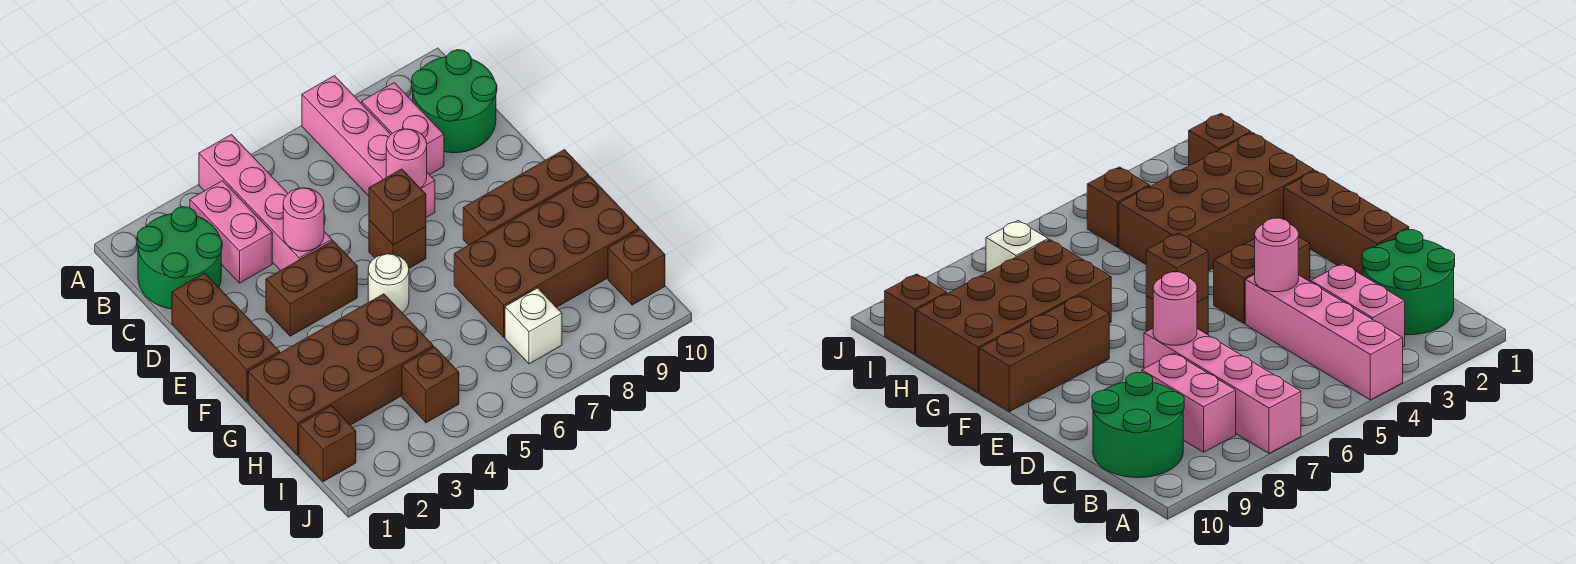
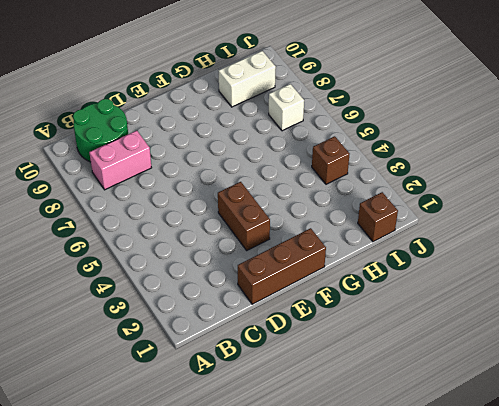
white brick H9:I9 level 1 -> brown brick G7:H10 level 1
none -> pink brick A4:D4 level 1
none -> pink brick A7:D7 level 1
none -> green round brick B1:C2 level 1

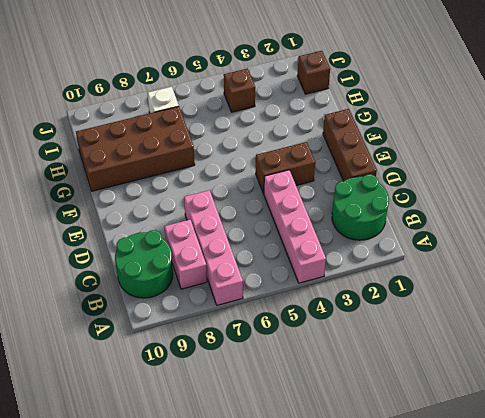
none -> pink brick B3:C3 level 1
none -> brown brick E6 level 1
none -> white round brick F5 level 1

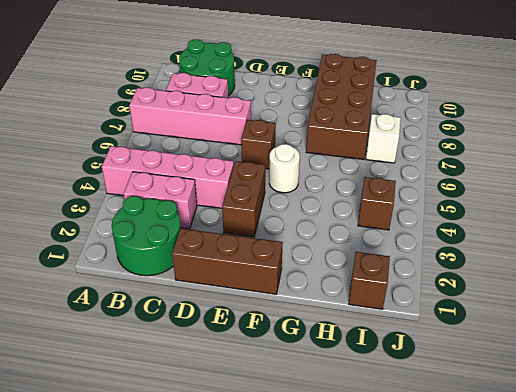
none -> brown brick F8:F10 level 1
none -> brown brick G1:H4 level 1
none -> brown brick I10 level 1

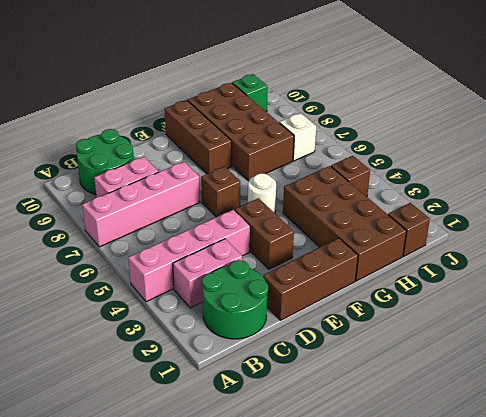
green brick I10 level 1 -> brown brick I10 level 1
none -> pink round brick D4 level 2
none -> pink round brick D7 level 2
none -> brown brick E6 level 2

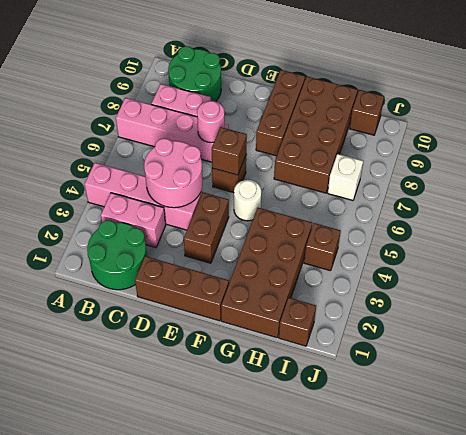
pink round brick C4:D5 level 2 -> pink round brick D4 level 2

